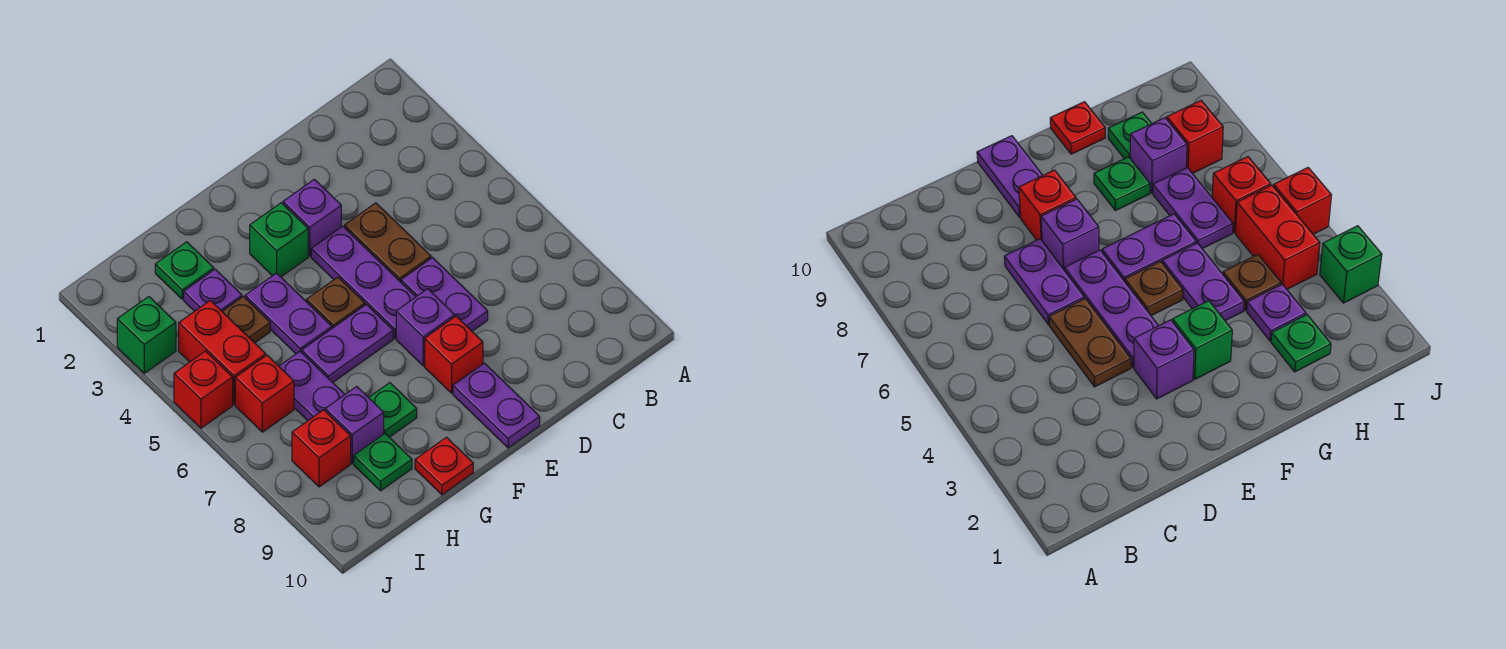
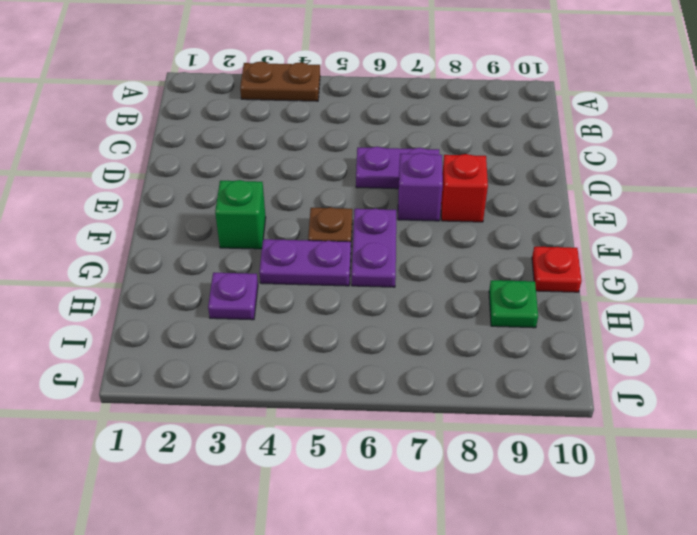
brown plate A3:A4 level 1 -> brown plate D4:D5 level 1
none -> purple brick E3 level 1
none -> purple plate E4:E6 level 1
none -> purple plate E9:E10 level 1

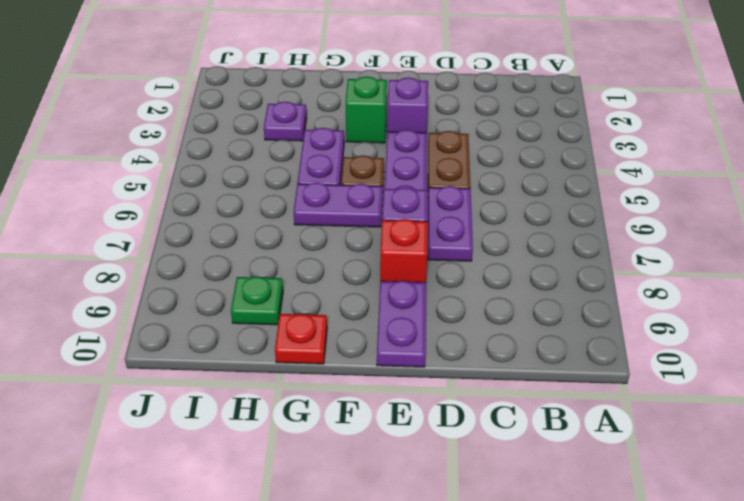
none -> green plate G8 level 1
none -> green plate H2 level 1
none -> brown plate H4 level 1

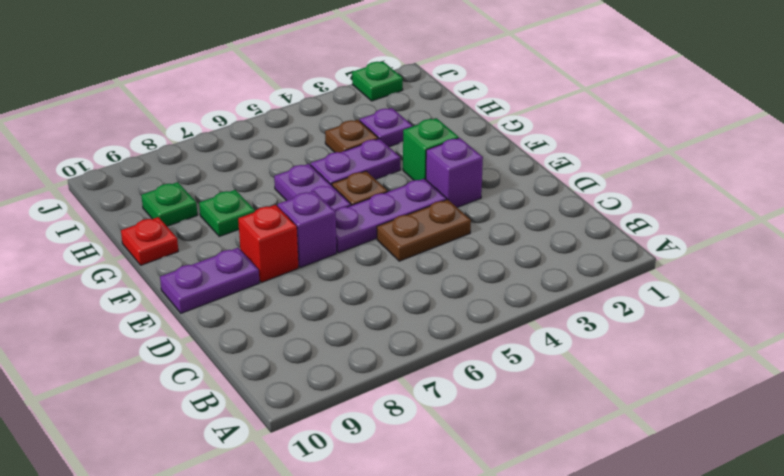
green plate J2 level 1 -> green plate H2 level 1
none -> purple plate D6:D7 level 1
none -> purple plate H6:H7 level 1
none -> purple brick H8 level 1

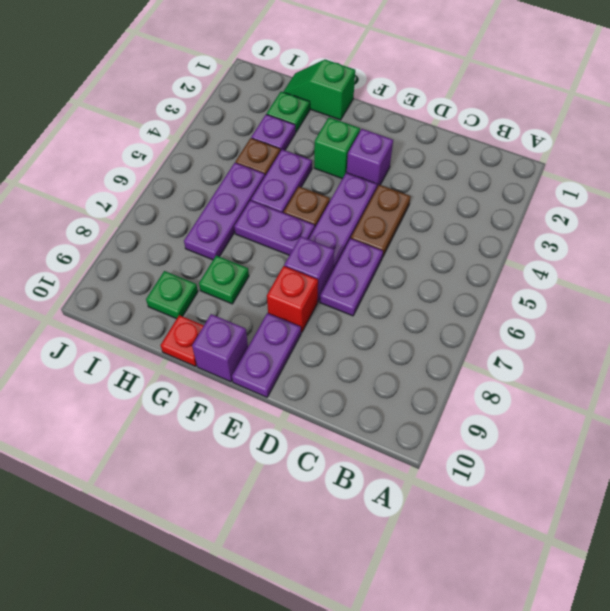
purple brick F10 level 1 -> purple brick H8 level 1
green slope G1:H1 level 1 top G -> none
purple plate H5:H7 level 1 -> purple plate H6:H7 level 1
none -> red brick I4:I5 level 1
none -> red brick I6 level 1
none -> red brick I8 level 1

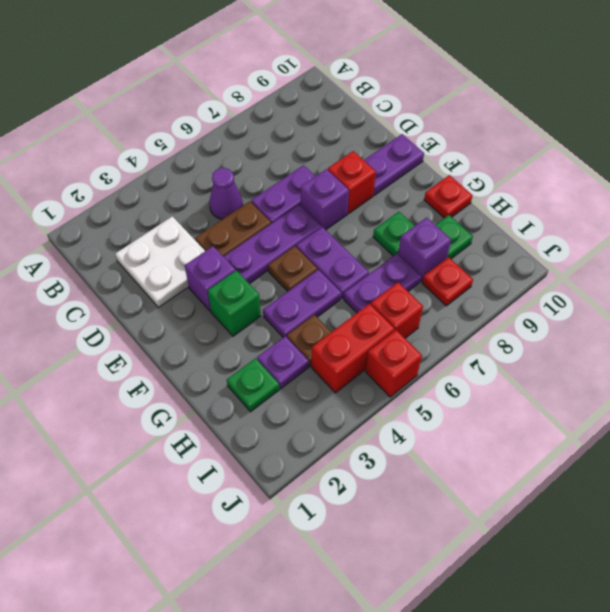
white plate C2:D3 level 1 -> none
purple cone C5 level 1 -> none
red plate I8 level 1 -> red brick I8 level 1
none -> green brick J3 level 1

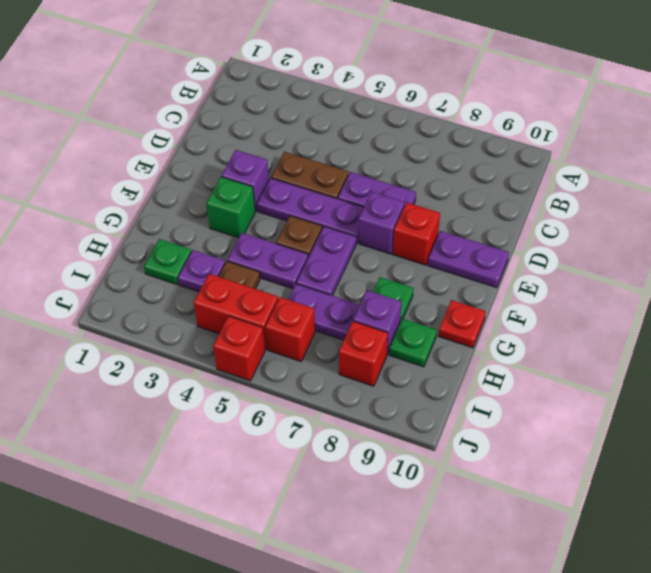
none -> green brick J3 level 1

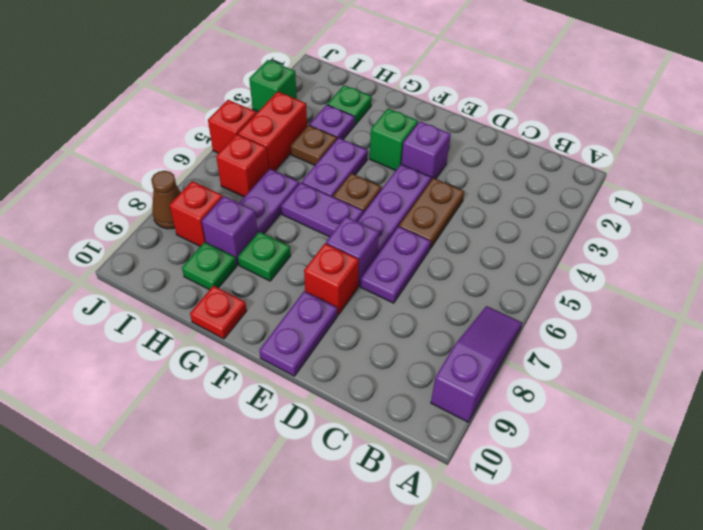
purple slope A7:A9 level 1 top 9 -> none
brown cone J8 level 1 -> none

